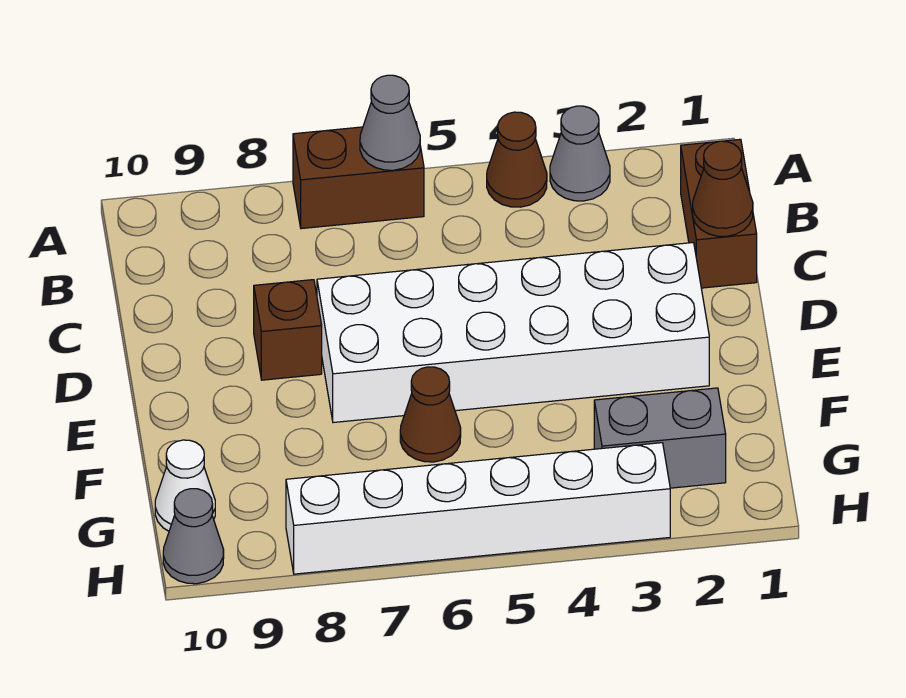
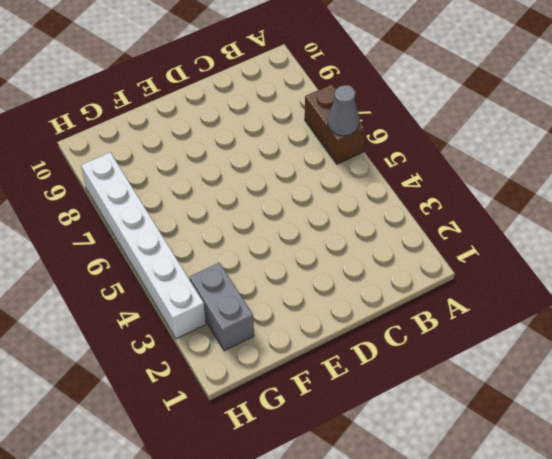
none -> grey cone A3 level 1
none -> brown cone A4 level 1
none -> brown brick B1:C1 level 1

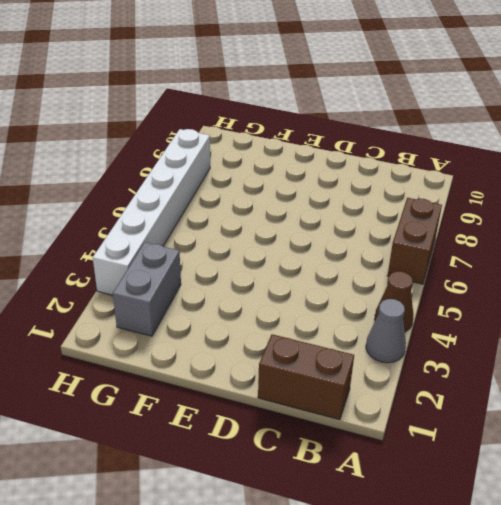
none -> white brick D2:E7 level 1
none -> brown brick D8 level 1
none -> brown cone F6 level 1

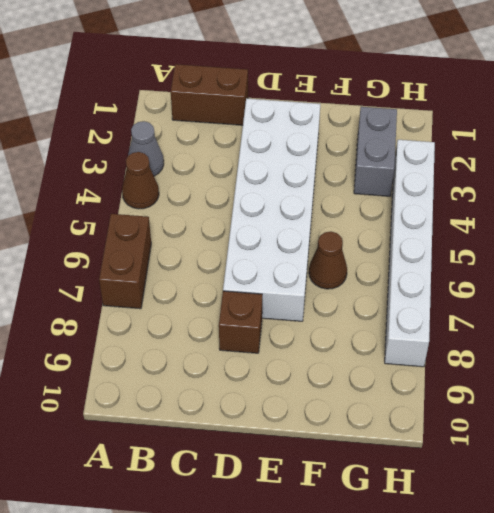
none -> white cone G10 level 1
none -> grey cone H10 level 1
none -> grey cone A6 level 2

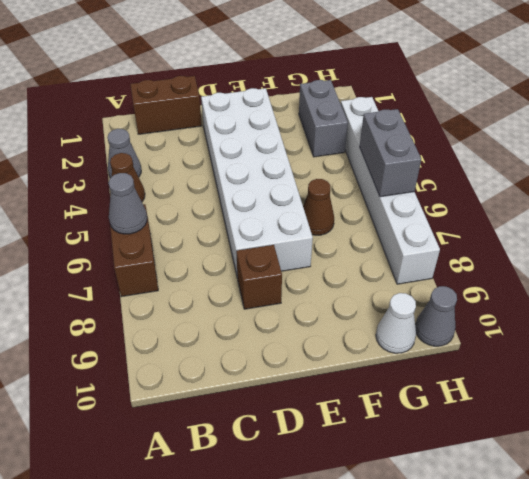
grey brick H5:H6 level 2 -> none
none -> brown cone C1 level 2

